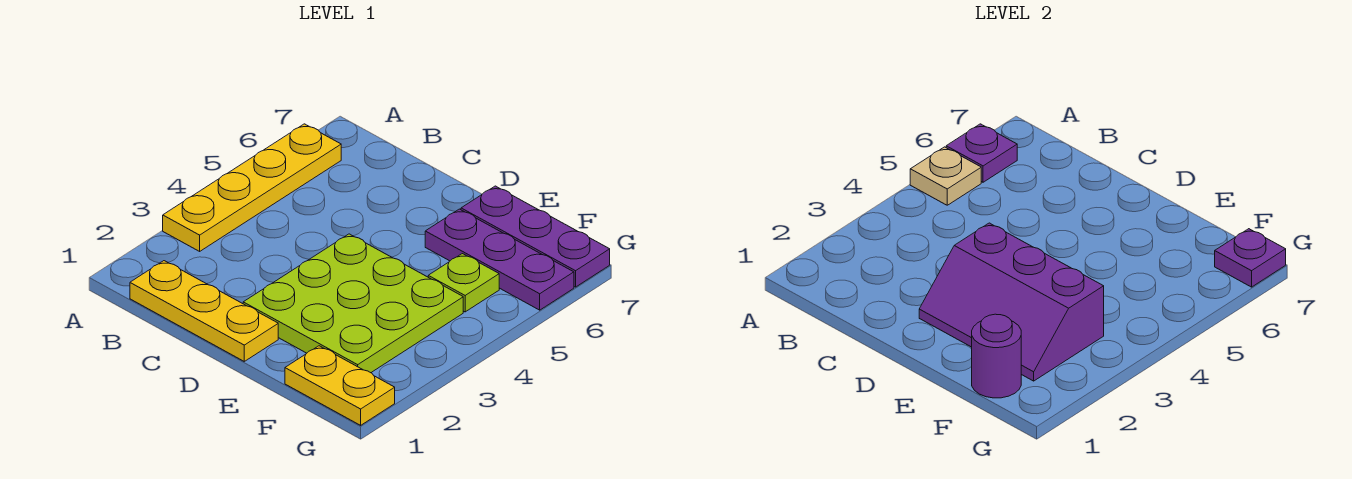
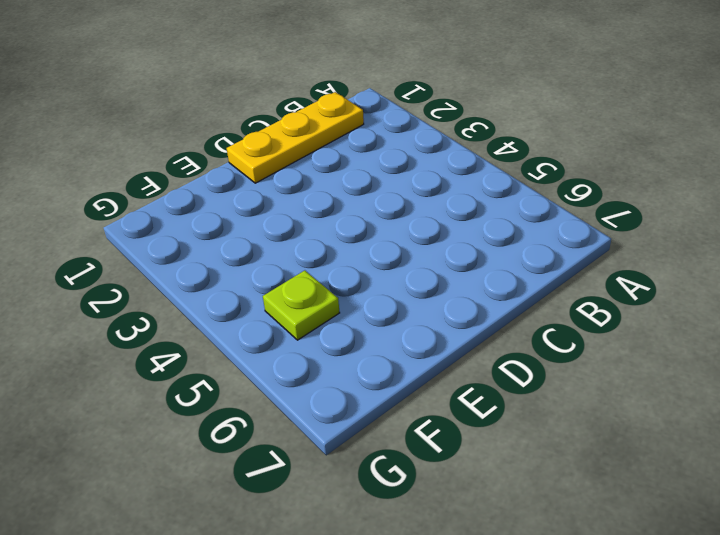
none -> yellow plate A3:A6 level 1
none -> lime plate D2:F4 level 1
none -> purple plate E6:G6 level 1

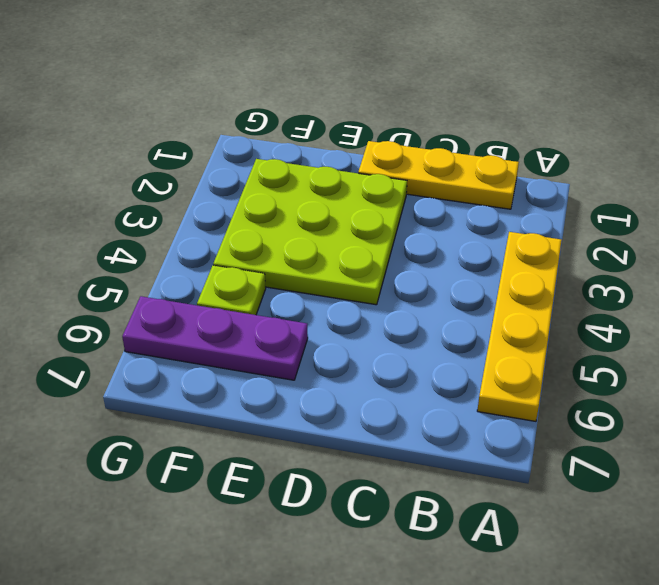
none -> purple plate E7:G7 level 1
none -> yellow plate F1:G1 level 1
none -> tan plate A5 level 2

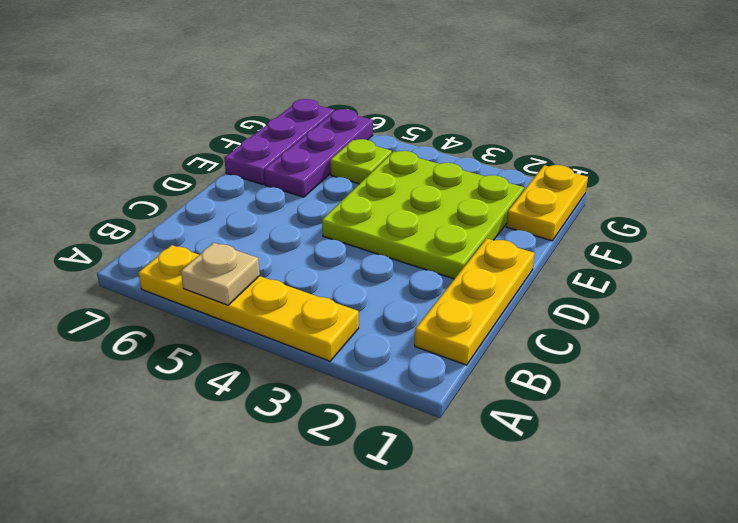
none -> purple plate A6 level 2
none -> purple slope D2:F3 level 2 top 3
none -> purple round brick F1 level 2

